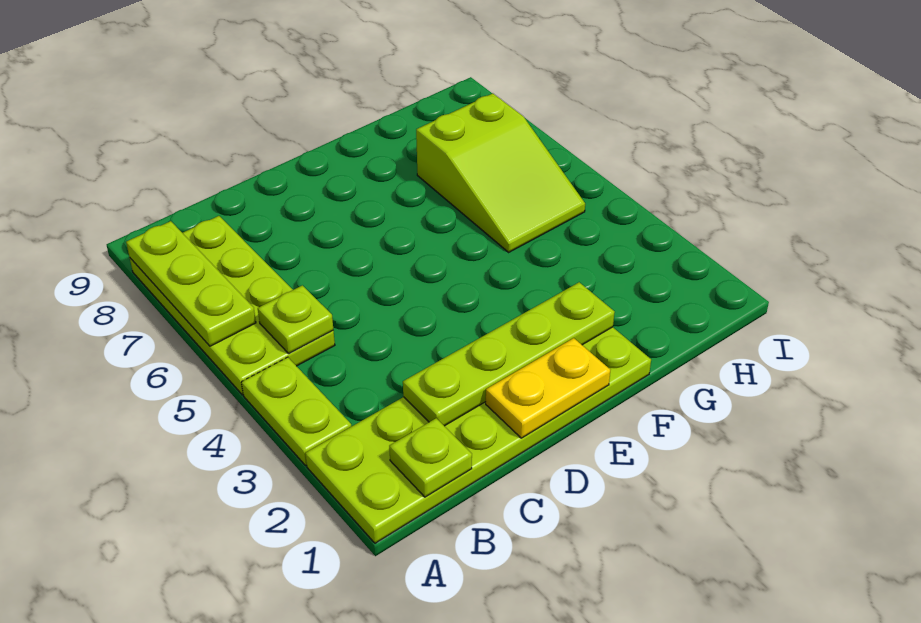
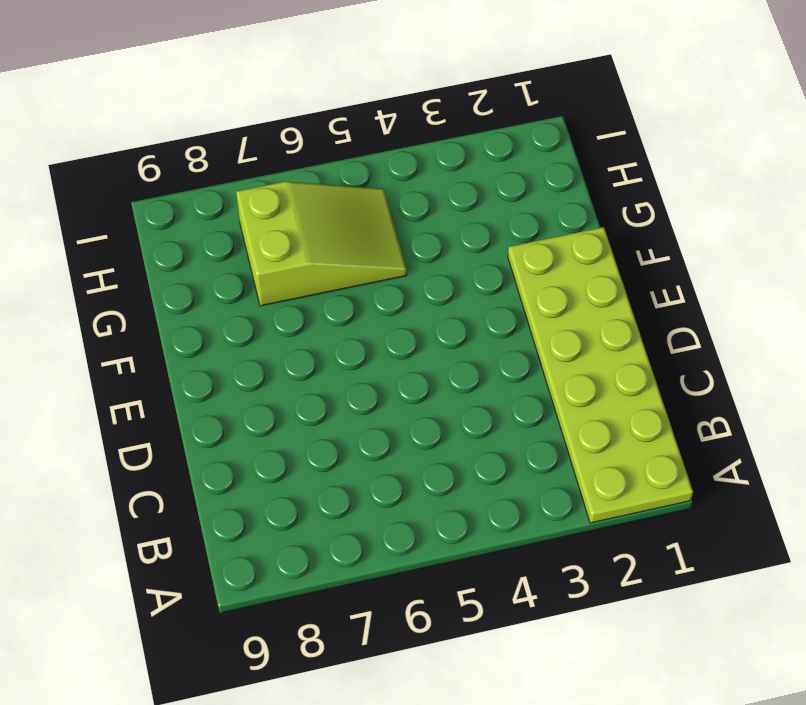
none -> lime plate A3:A4 level 1
none -> lime plate A5:B8 level 1

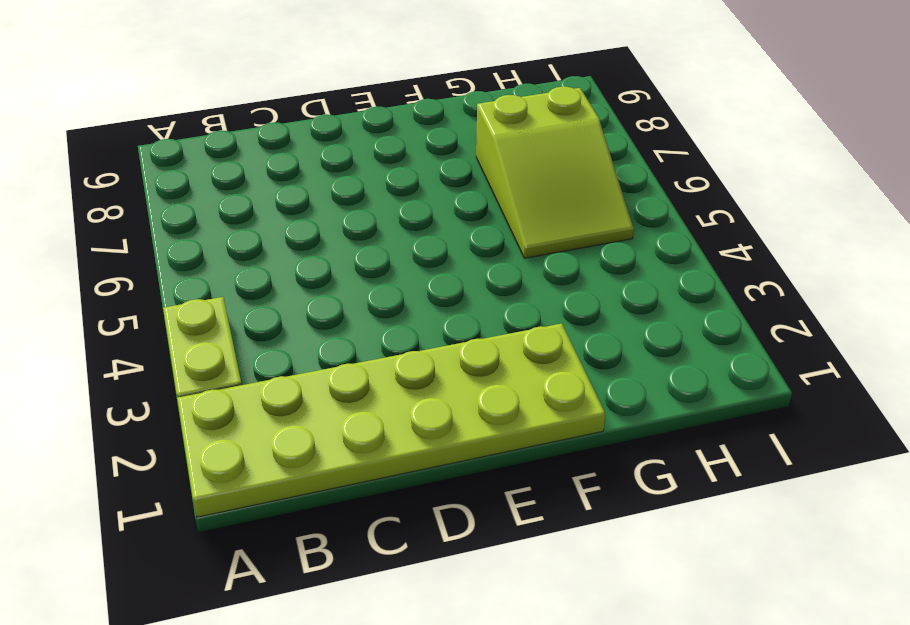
none -> lime plate A5:B8 level 1
none -> lime plate A6:A8 level 2

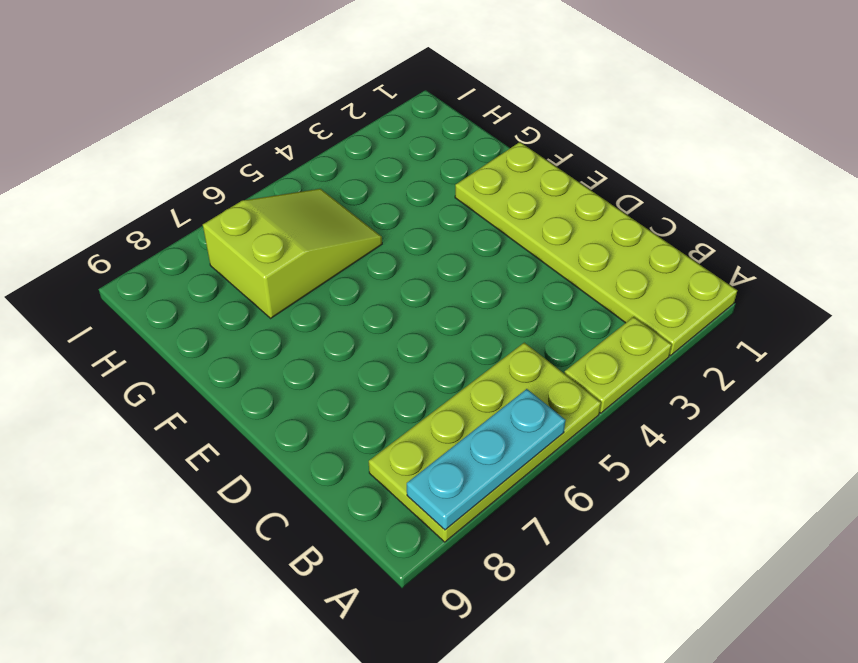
cyan plate A6:A8 level 2 -> lime plate A6:A8 level 2
none -> lime plate B1 level 2
none -> lime plate B5 level 2

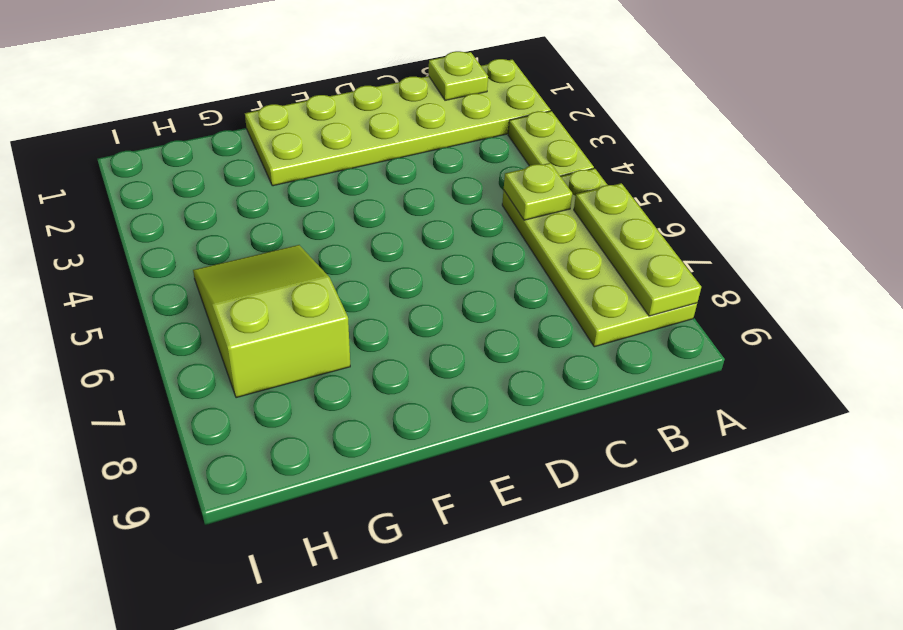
none -> lime plate C2:F2 level 2
none -> yellow plate D1:E1 level 2

